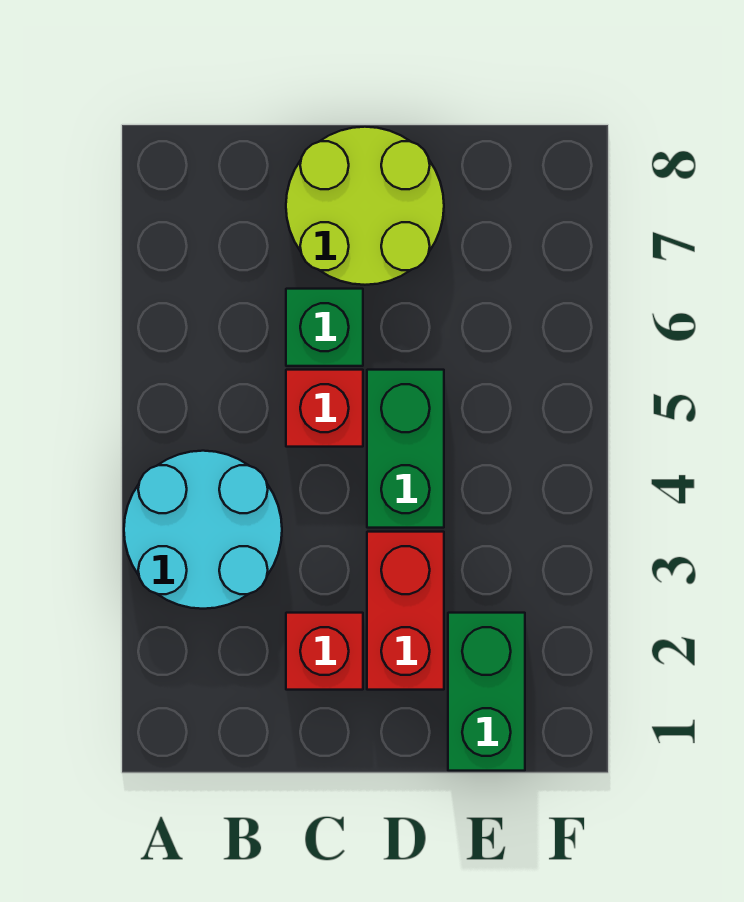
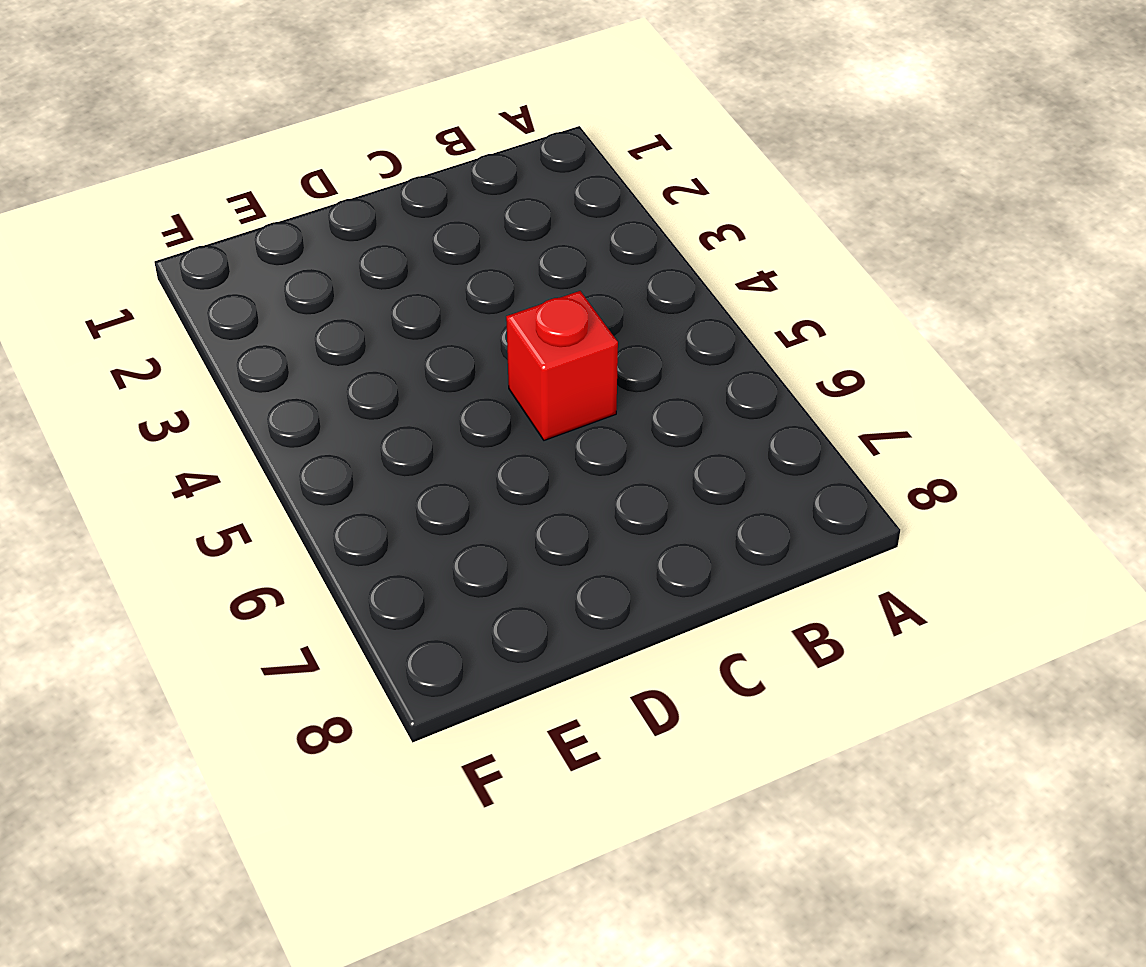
none -> cyan round brick A3:B4 level 1
none -> red brick C2 level 1

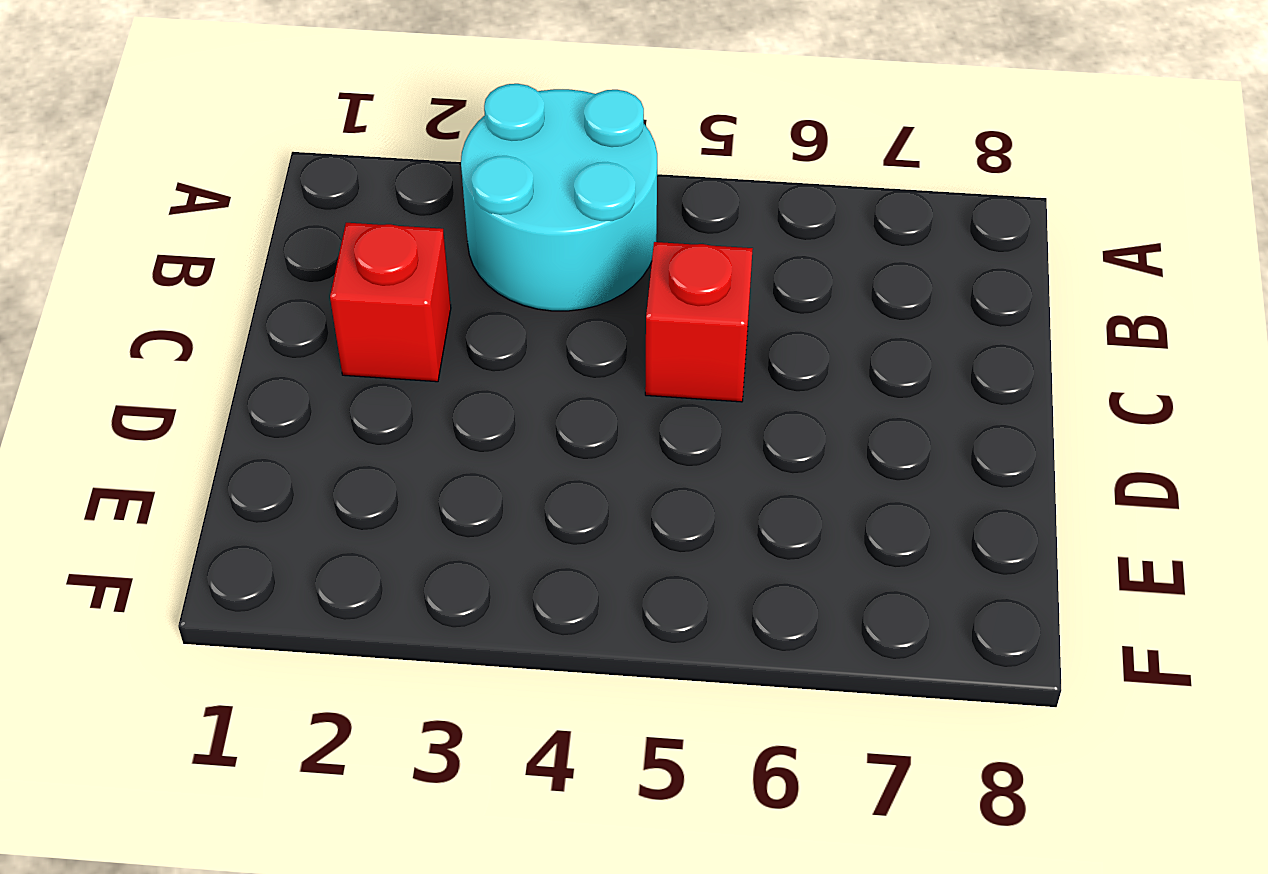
none -> green brick C6 level 1
none -> lime round brick C7:D8 level 1

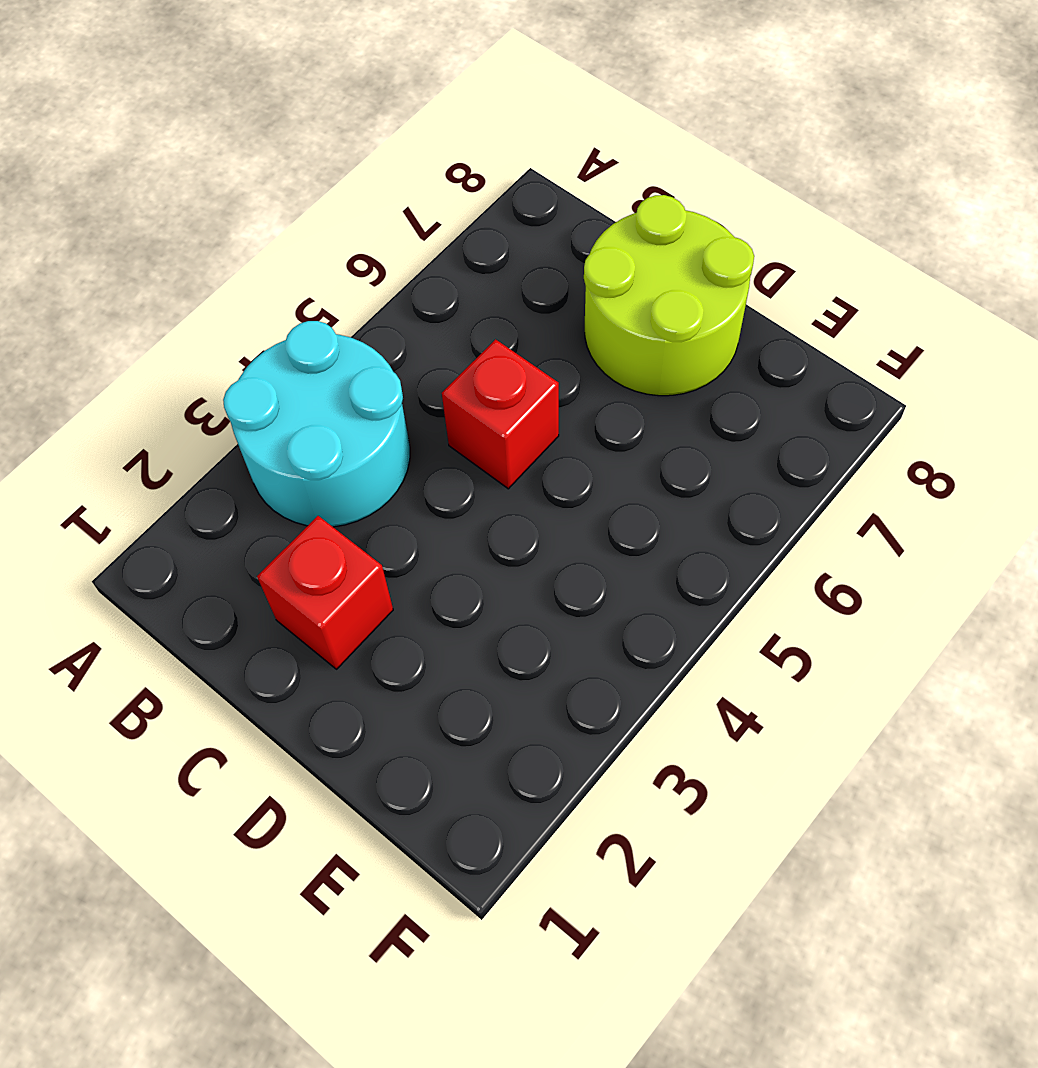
none -> green brick C6 level 1
none -> red brick D2:D3 level 1

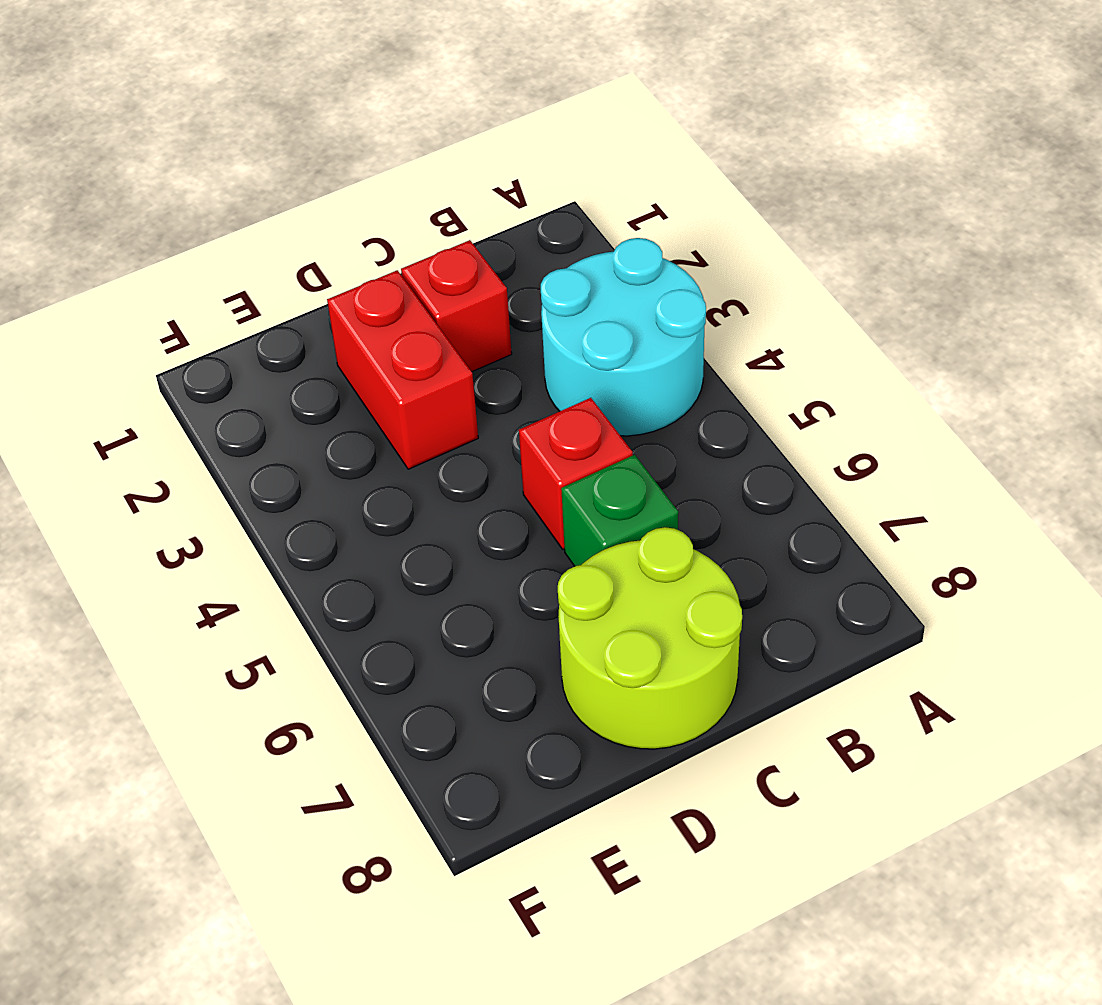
none -> green brick D4:D5 level 1
none -> green brick E1:E2 level 1

